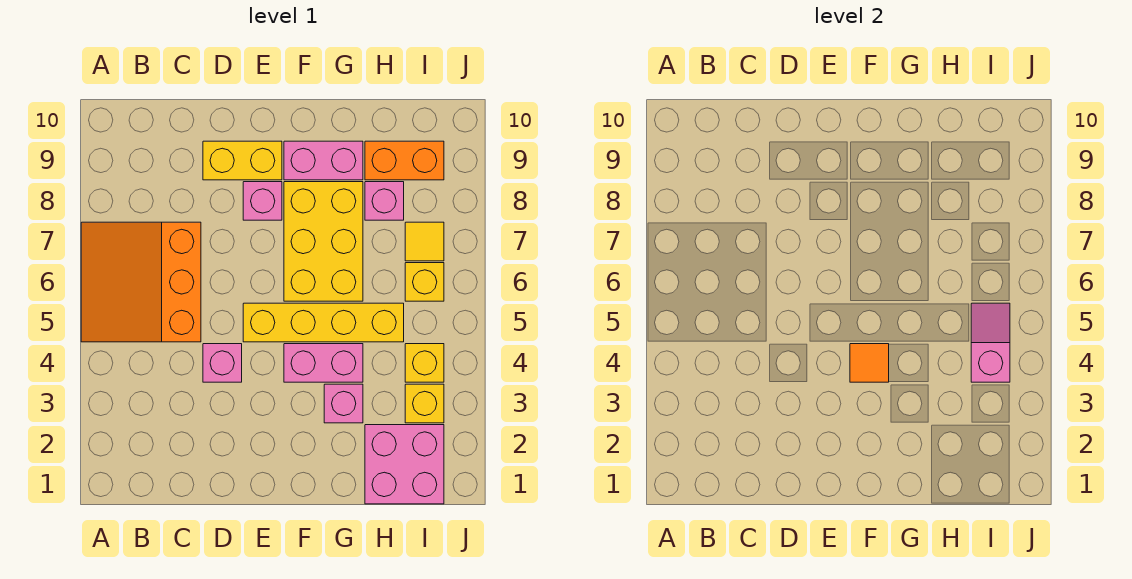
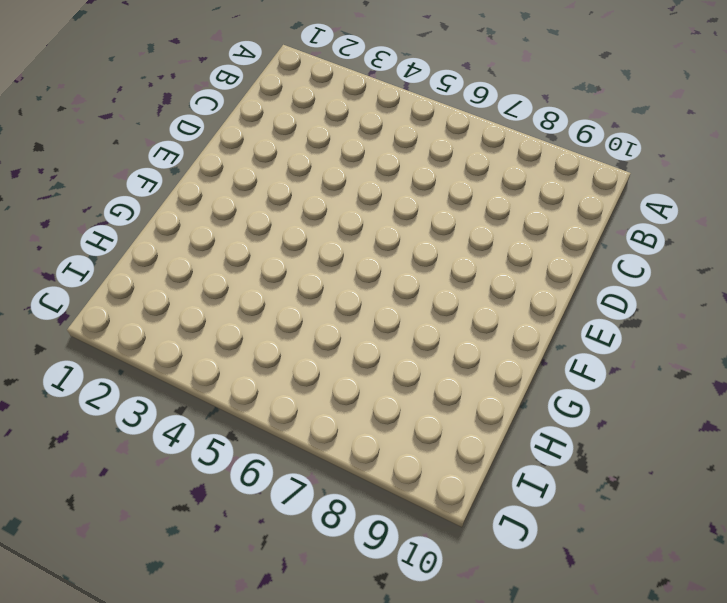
none -> orange slope A5:C7 level 1 top C
none -> pink brick D4 level 1
none -> yellow brick D9:E9 level 1

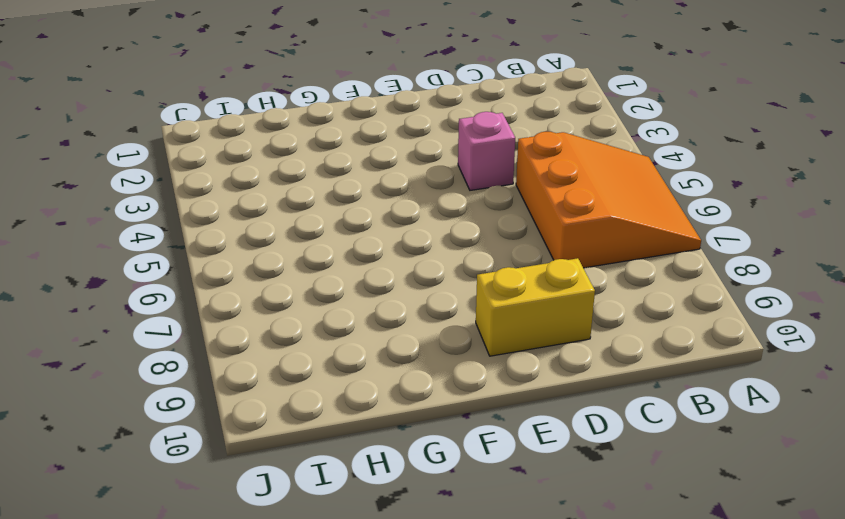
none -> yellow brick E5:H5 level 1
none -> pink brick E8 level 1
none -> pink brick F4:G4 level 1

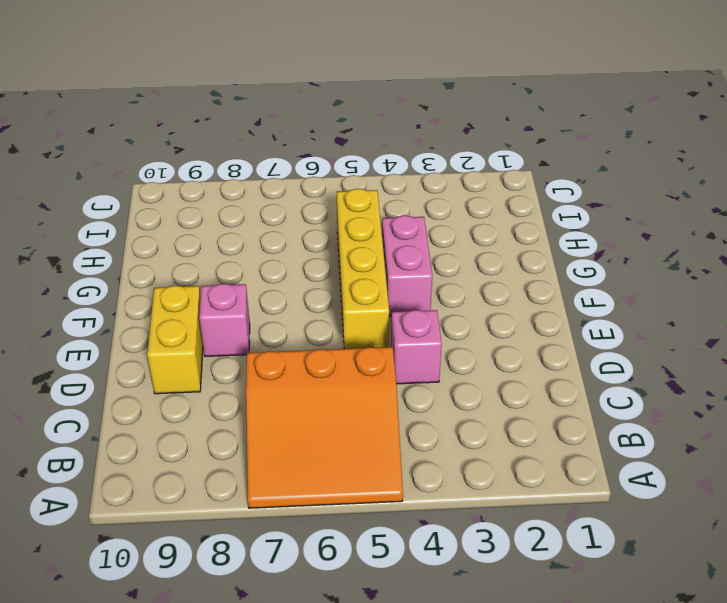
none -> yellow brick F6:G8 level 1
none -> pink brick F9:G9 level 1
none -> pink brick G3 level 1

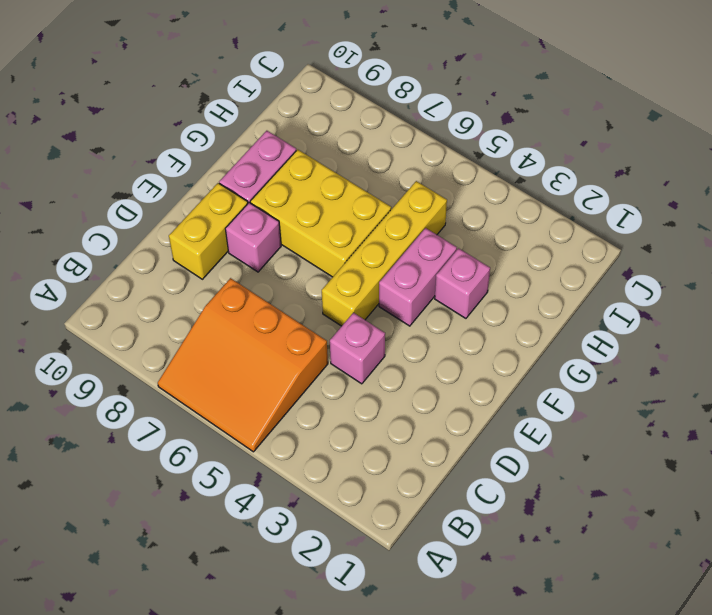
none -> pink brick H1:I2 level 1
none -> pink brick H8 level 1
none -> orange brick H9:I9 level 1

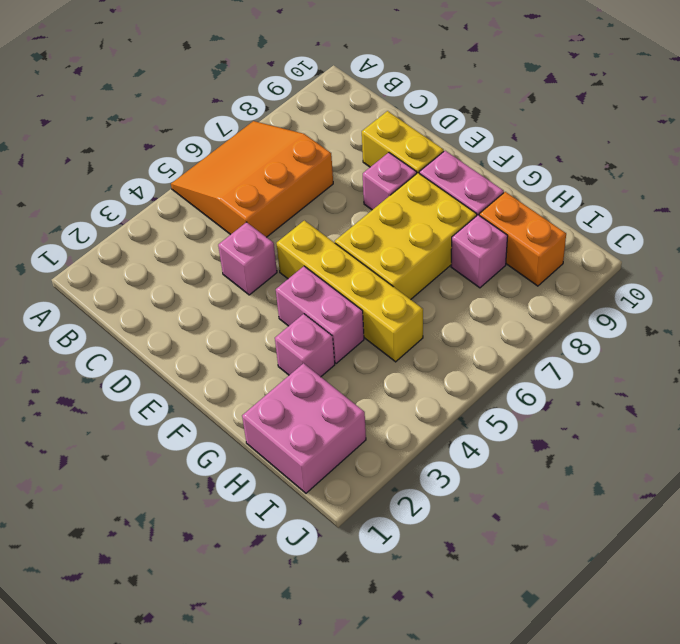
none -> yellow brick I3 level 1
none -> yellow brick I4 level 1
none -> yellow brick I6 level 1

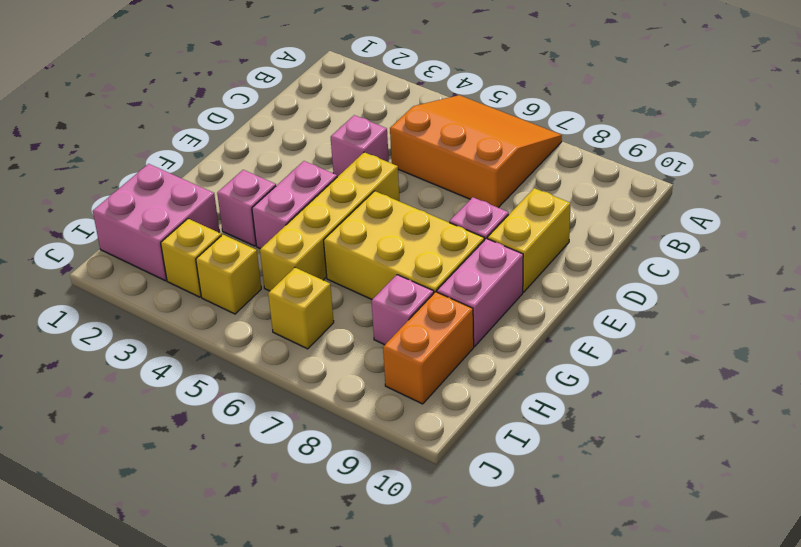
none -> yellow tile I7 level 1
none -> orange tile F4 level 2
none -> pink slope I4:I5 level 2 top 4

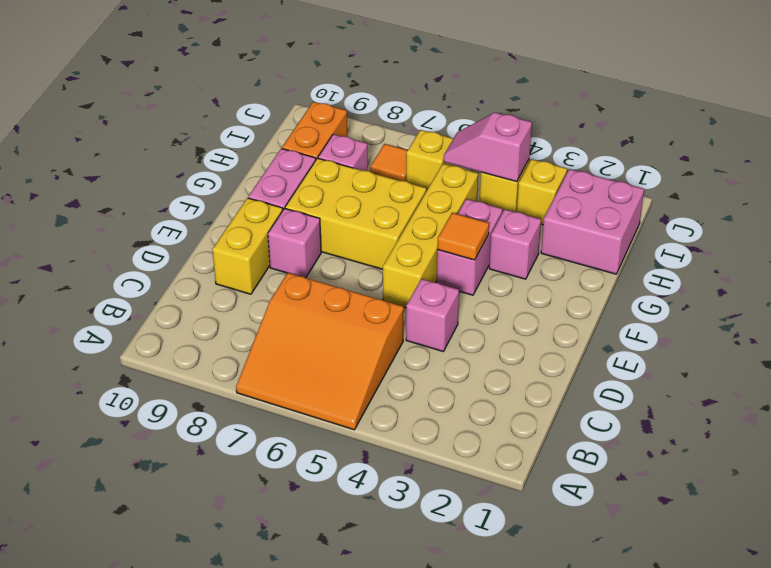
orange tile I7 level 1 -> yellow tile I7 level 1

